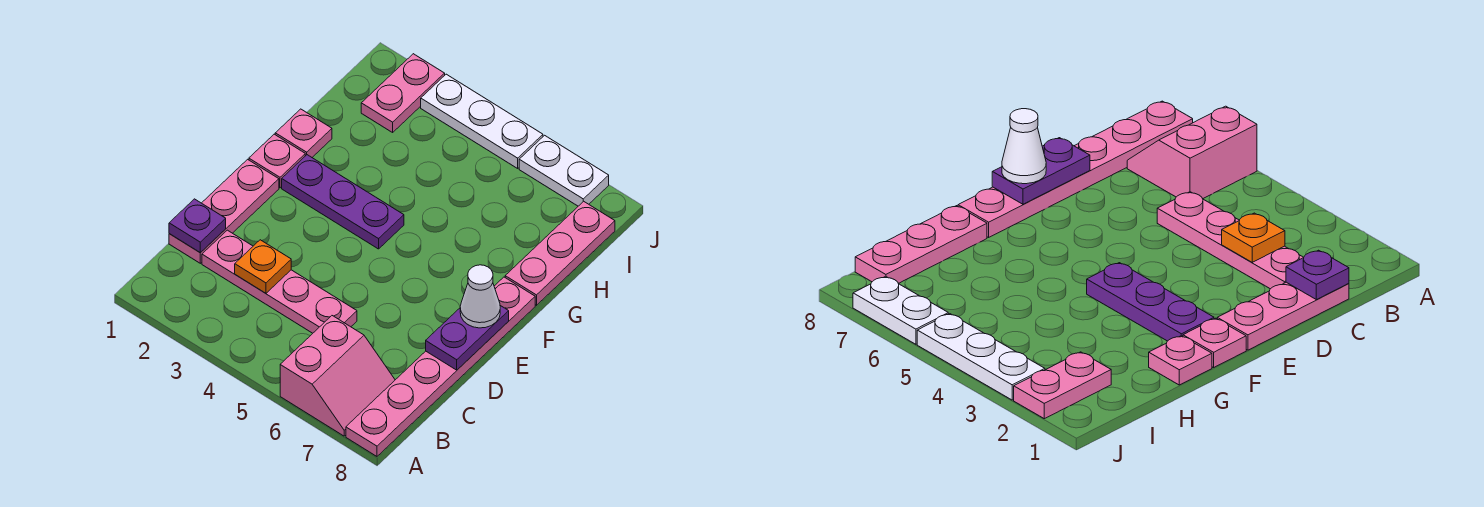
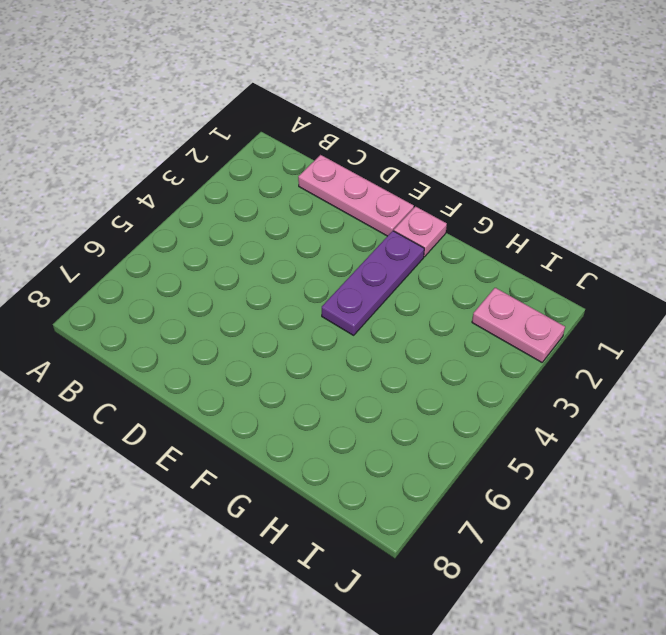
none -> pink slope A6:B7 level 1 top 6
none -> pink plate A8:F8 level 1
none -> pink plate C2:C5 level 1

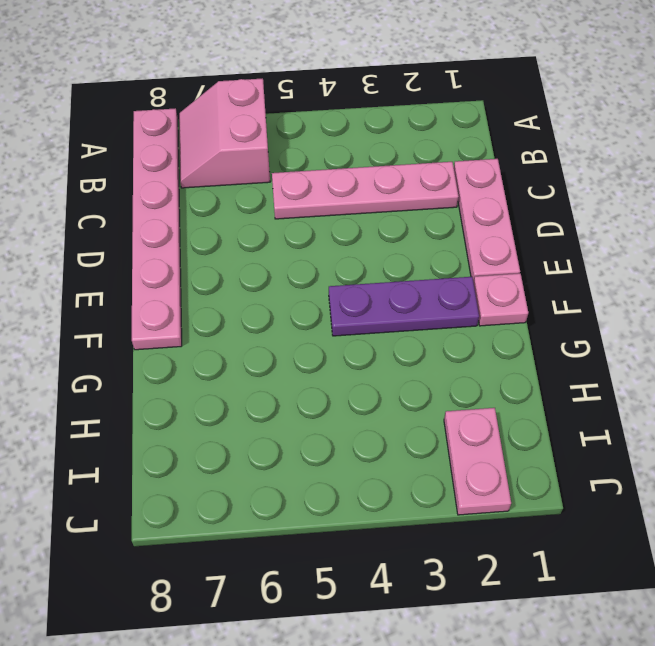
none -> pink plate G1 level 1
none -> pink plate G8:I8 level 1
none -> white plate J3:J5 level 1

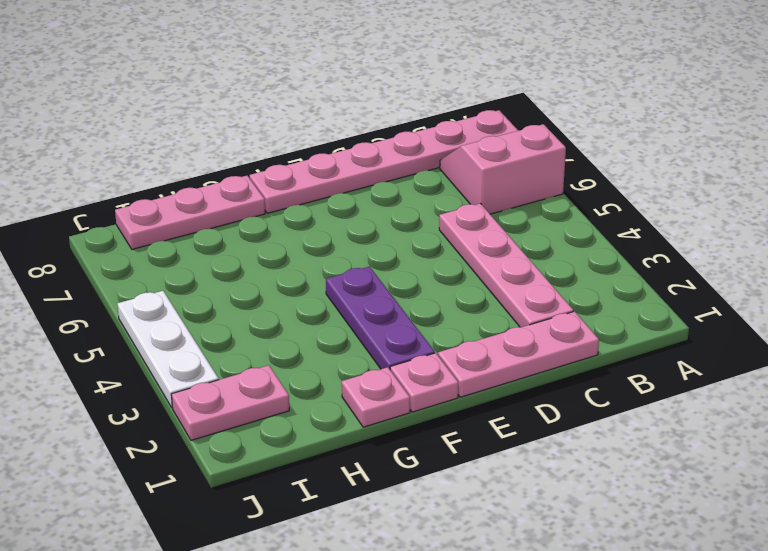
none -> white plate J6:J7 level 1
none -> purple plate C1 level 2
none -> orange plate C3 level 2

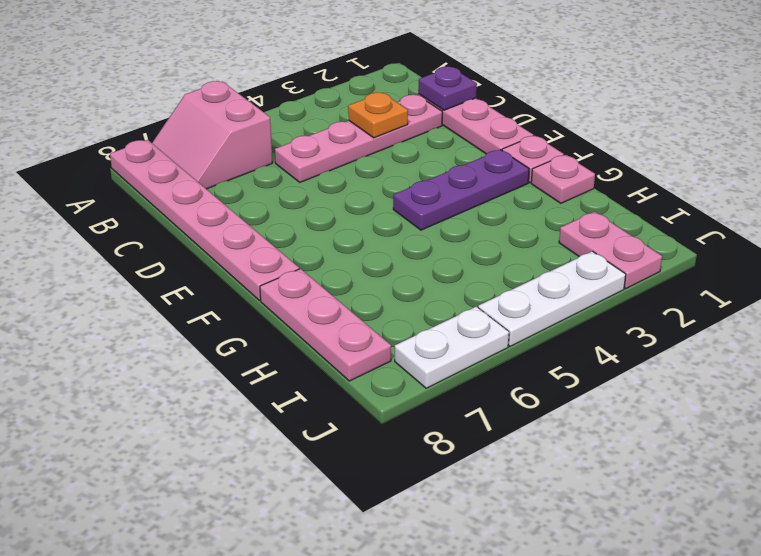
none -> purple plate D8:E8 level 2
none -> white cone E8 level 3

